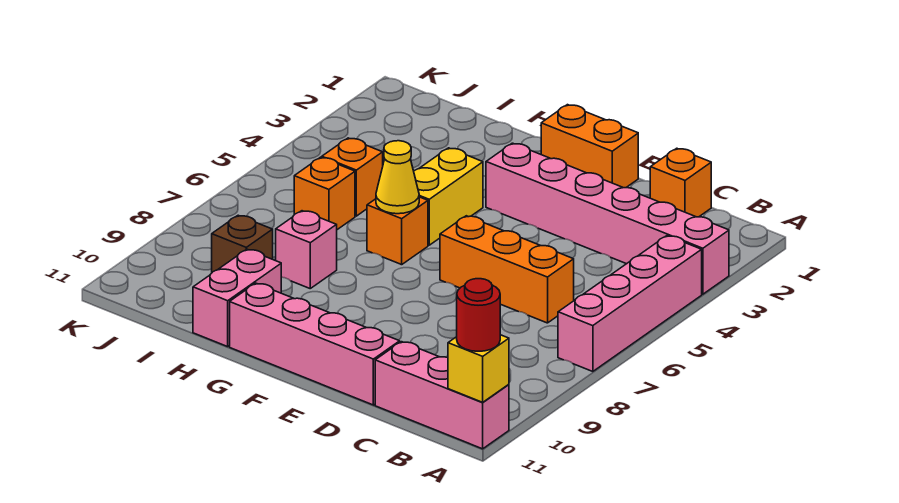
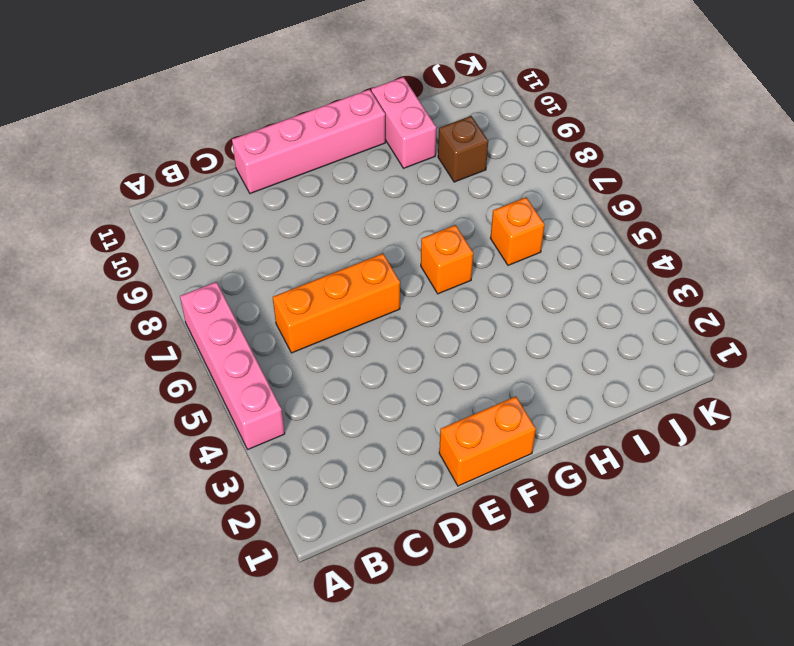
none -> pink brick A3:F3 level 1
none -> pink brick A11:C11 level 1
none -> orange brick C1 level 1

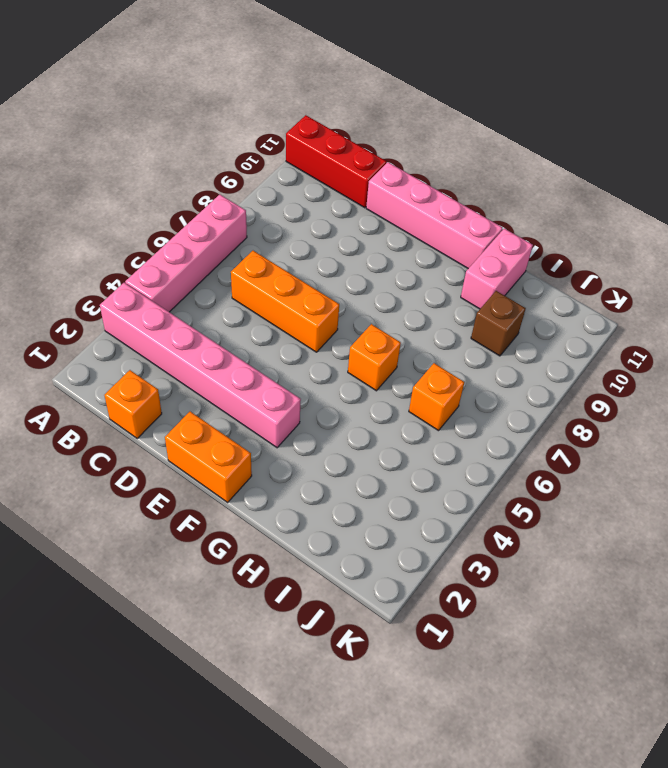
red brick A11:C11 level 1 -> pink brick A11:C11 level 1
none -> yellow brick G4:G5 level 1
none -> pink brick H8 level 1
none -> orange brick I5 level 1

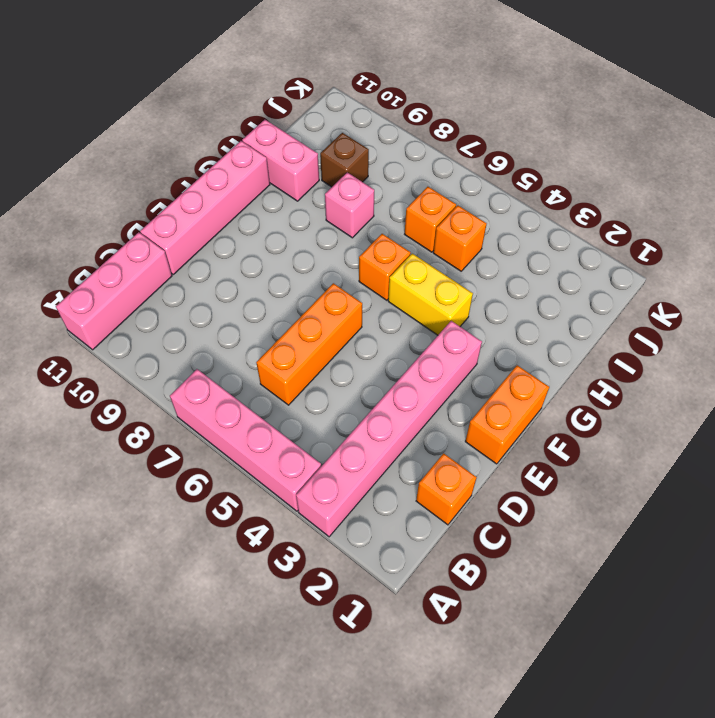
none -> yellow brick A11 level 2
none -> yellow cone G6 level 2
none -> red round brick A11 level 3

